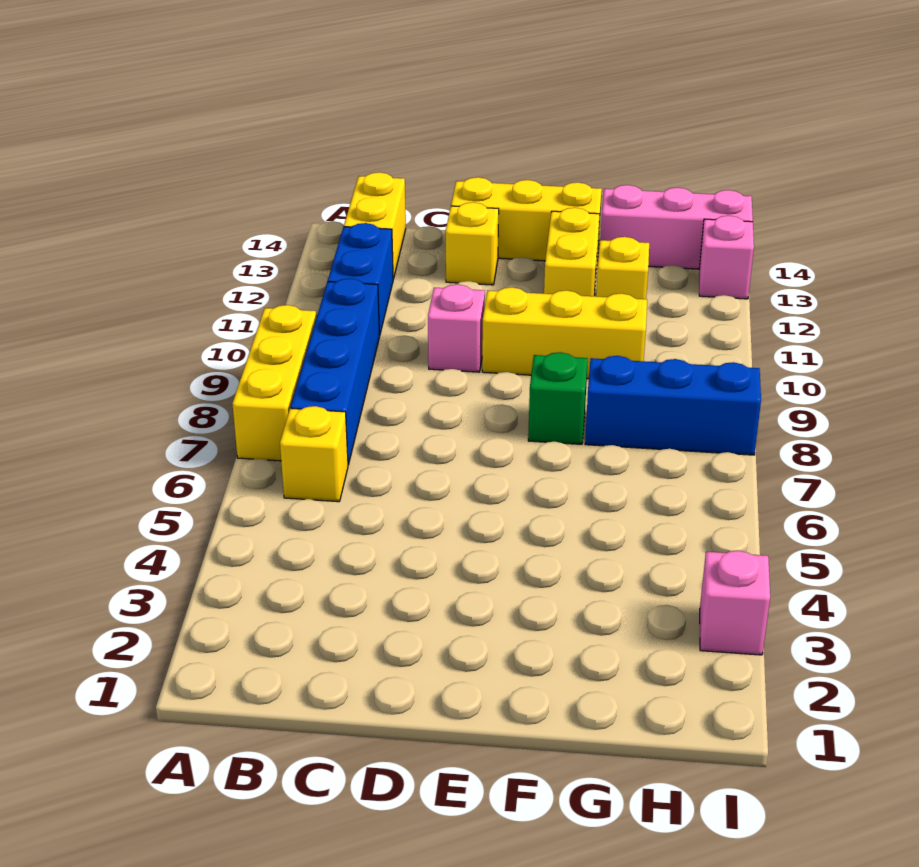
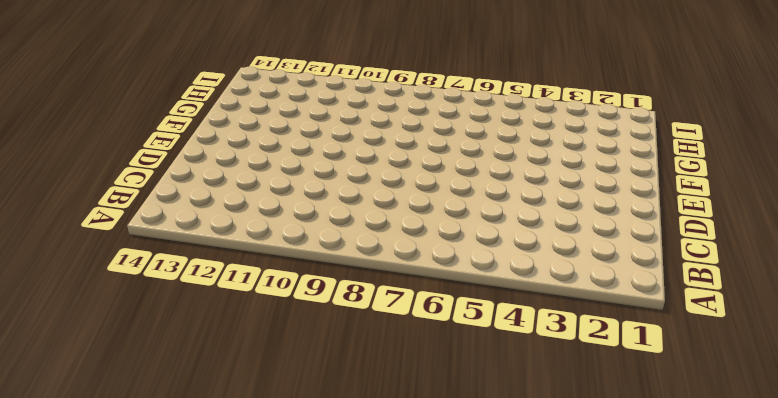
none -> yellow brick A7:A9 level 1
none -> yellow brick B6 level 1
none -> blue brick B7:B10 level 1

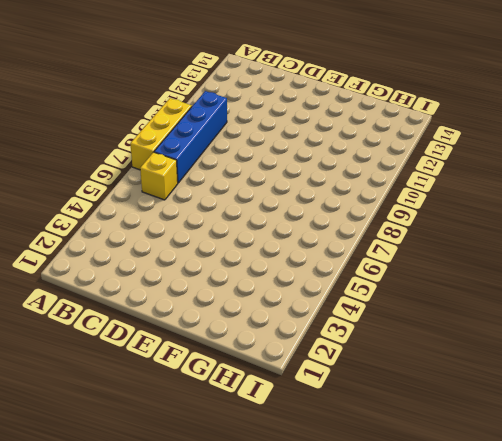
none -> blue brick B11:B12 level 1
none -> yellow brick B13:B14 level 1
none -> pink brick D10 level 1

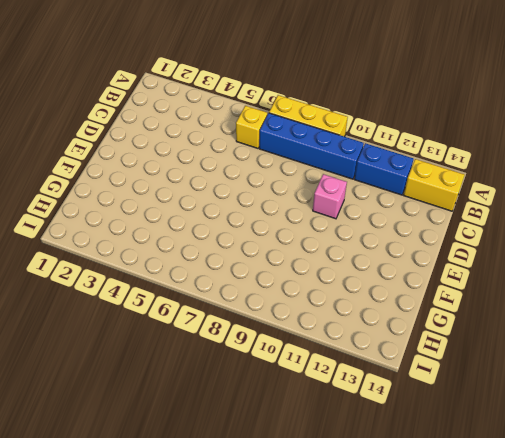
none -> yellow brick D13 level 1
none -> yellow brick D14:F14 level 1
none -> yellow brick E10:G10 level 1

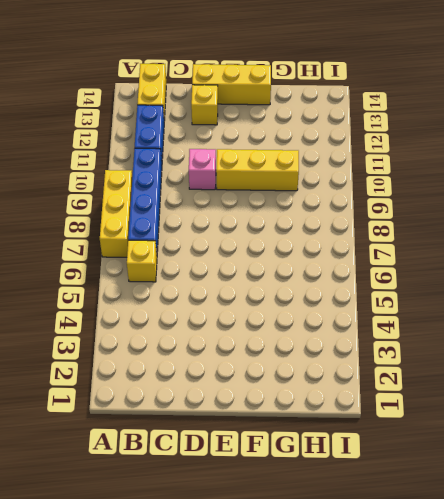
none -> green brick F8 level 1
none -> yellow brick F12:F13 level 1
none -> blue brick G8:I8 level 1

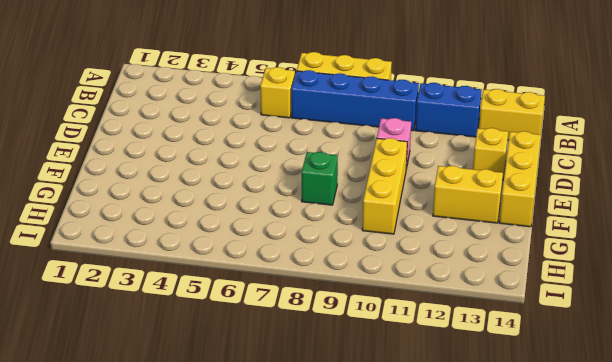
none -> blue brick G8:I8 level 1
none -> yellow brick G12 level 1
none -> pink brick G14:I14 level 1

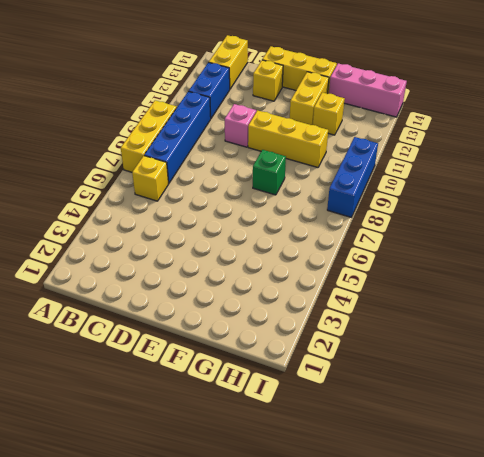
blue brick I8:I10 level 1 -> blue brick G8:I8 level 1
none -> pink brick I3 level 1
none -> pink brick I13 level 1

